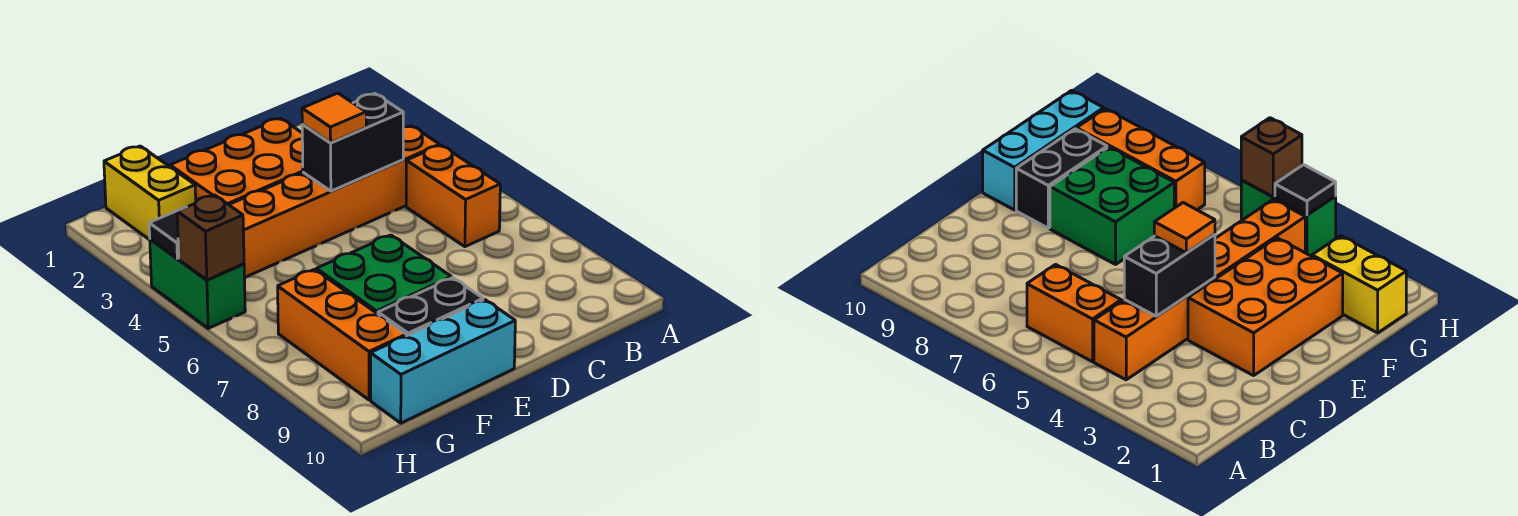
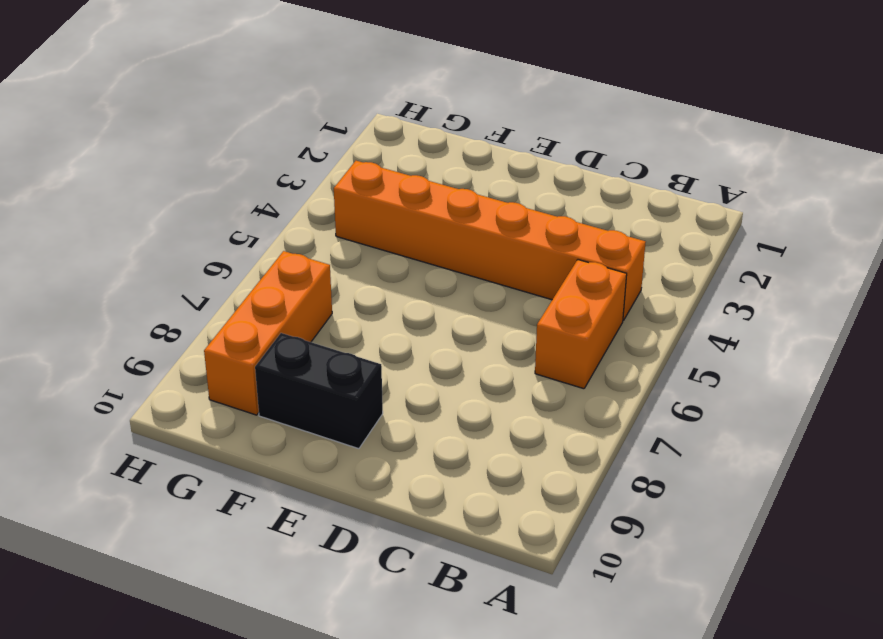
none -> orange brick D2:F3 level 1
none -> green brick E7:F8 level 1
none -> cyan brick E10:G10 level 1

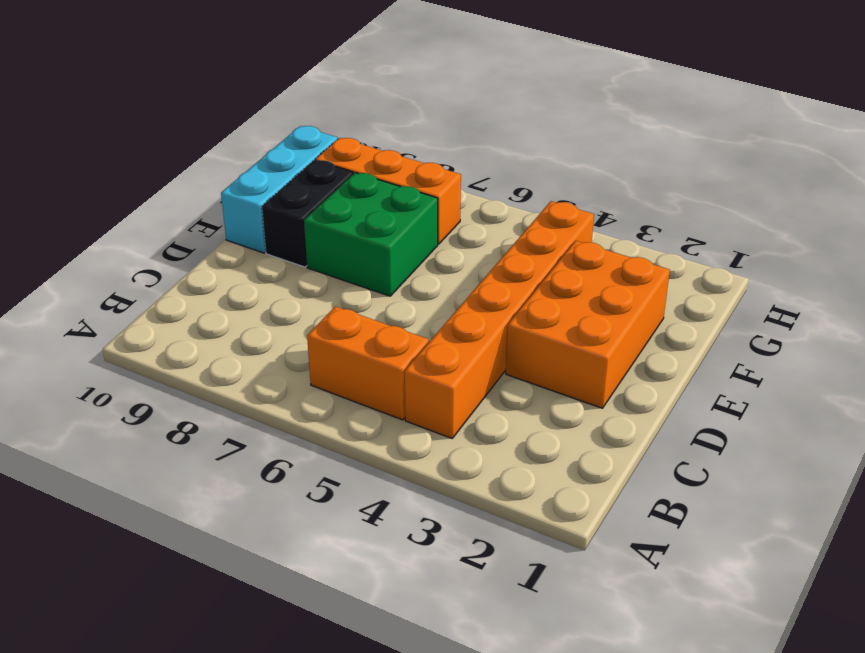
none -> yellow brick G1:G2 level 1
none -> green brick H4:H5 level 1
none -> black brick C4:D4 level 2

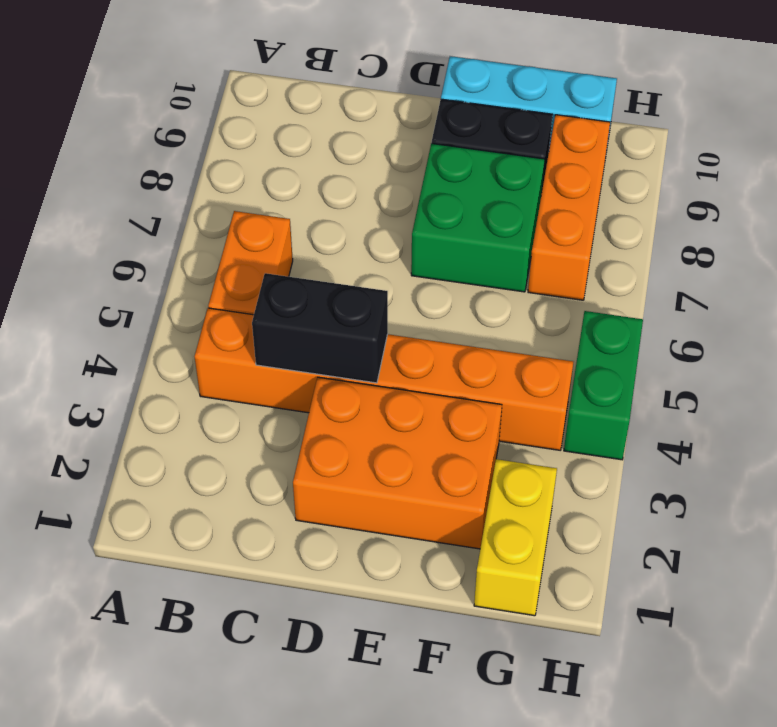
none -> black tile H4 level 2
none -> brown brick H5 level 2
none -> orange tile D4 level 3

